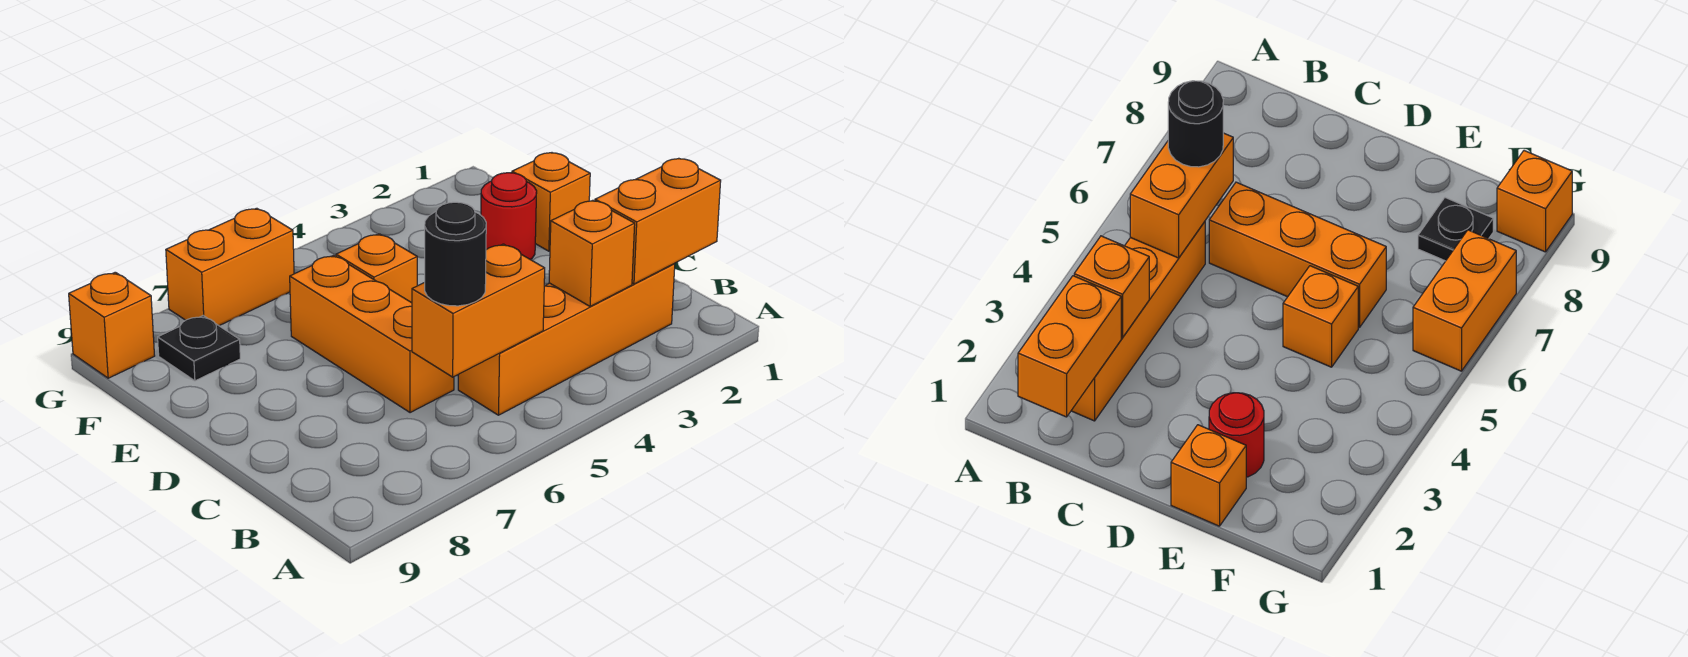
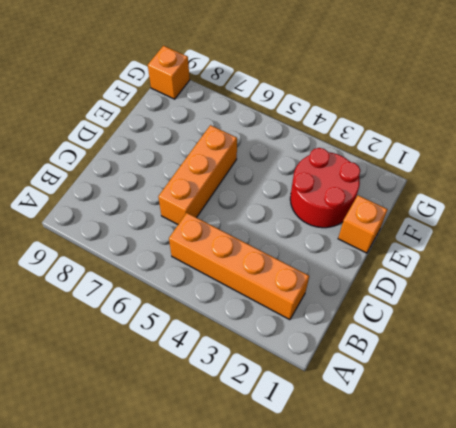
red round brick E2:F3 level 1 -> red round brick E2 level 1
none -> orange brick E5 level 1
none -> black plate F8 level 1
none -> orange brick G6:G7 level 1

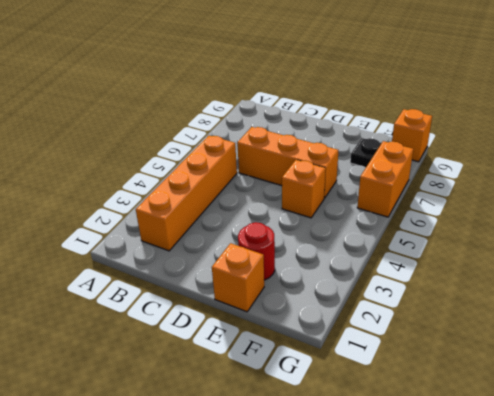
none -> orange brick B1:B2 level 2
none -> orange brick B3 level 2
none -> orange brick B5:B6 level 2

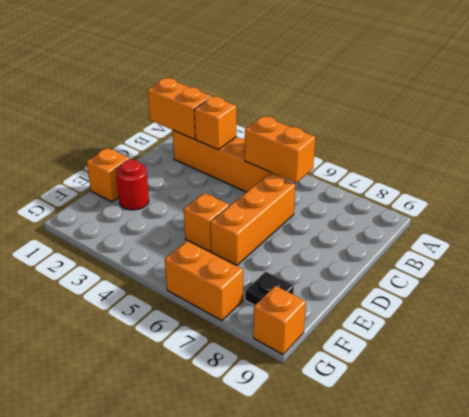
none -> black round brick B6 level 3

